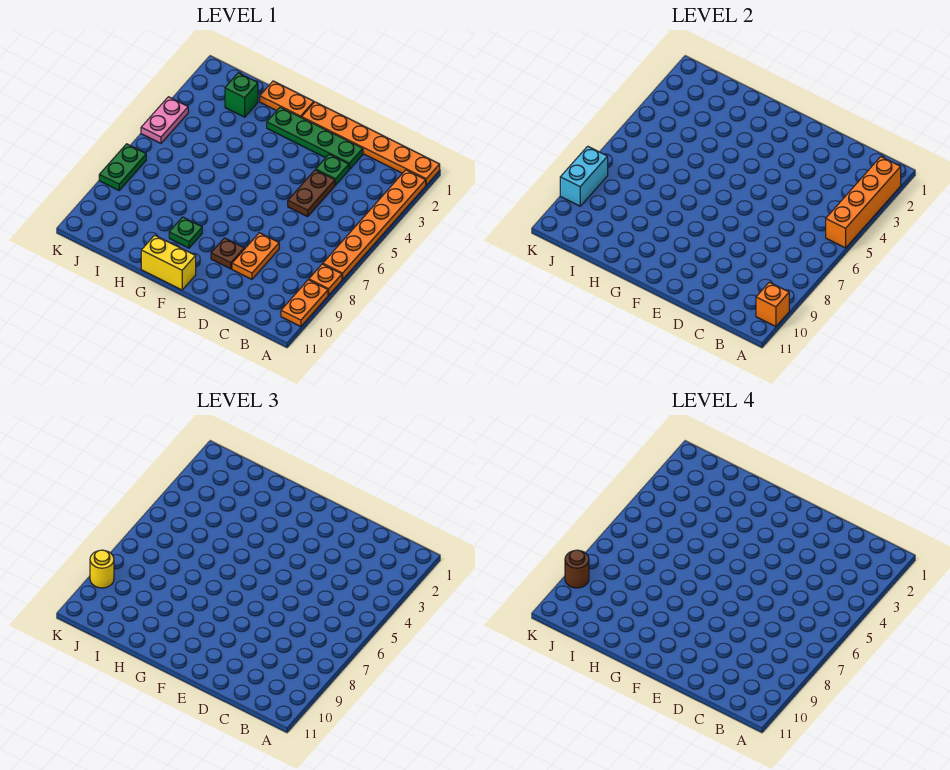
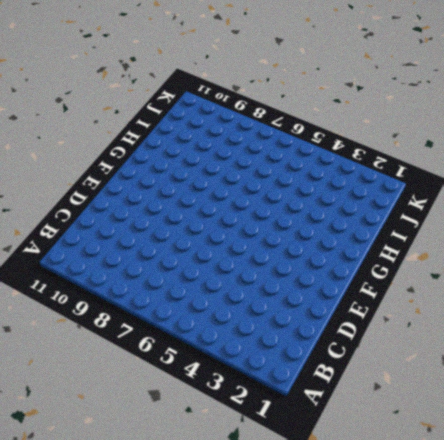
none -> orange plate A1:F1 level 1
none -> orange plate A2:A7 level 1
none -> orange plate A8 level 1

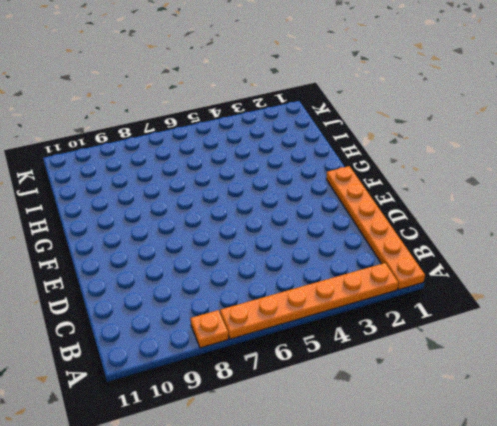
none -> orange plate A9:A10 level 1
none -> green plate D2:G2 level 1
none -> green plate D3 level 1

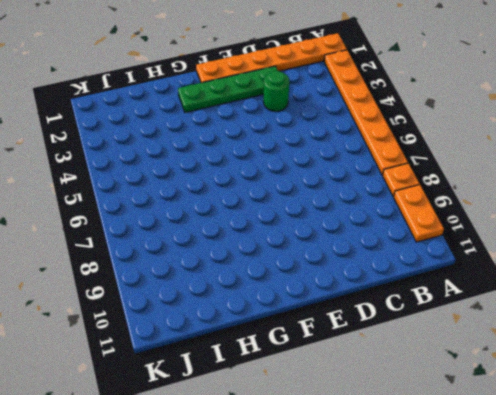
green round brick D3 level 1 -> green plate D3 level 1
none -> brown plate D4:D5 level 1
none -> orange plate D8:D9 level 1
none -> brown plate E9 level 1

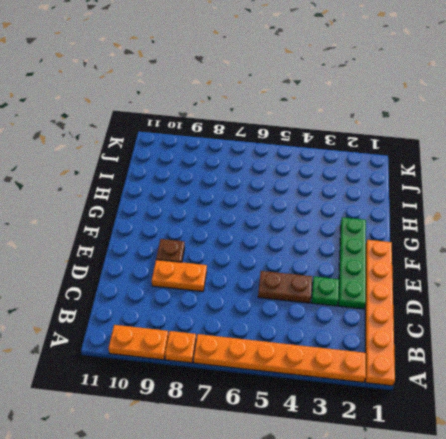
none -> yellow brick F11:G11 level 1
none -> orange plate G1:H1 level 1
none -> green plate G9 level 1

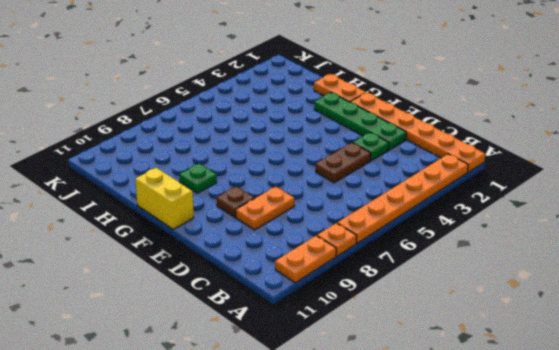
none -> green brick I2 level 1
none -> pink plate K4:K5 level 1
none -> green plate K7:K8 level 1

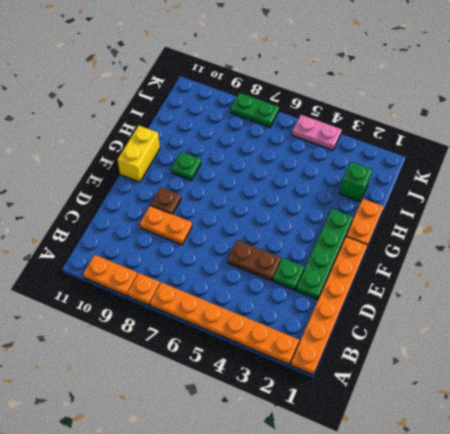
none -> orange brick A2:A5 level 2
none -> orange brick A10 level 2
none -> cyan brick K8:K9 level 2

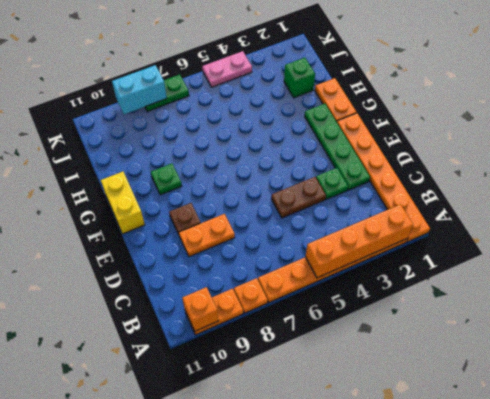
none -> yellow round brick K9 level 3
none -> brown round brick K9 level 4

